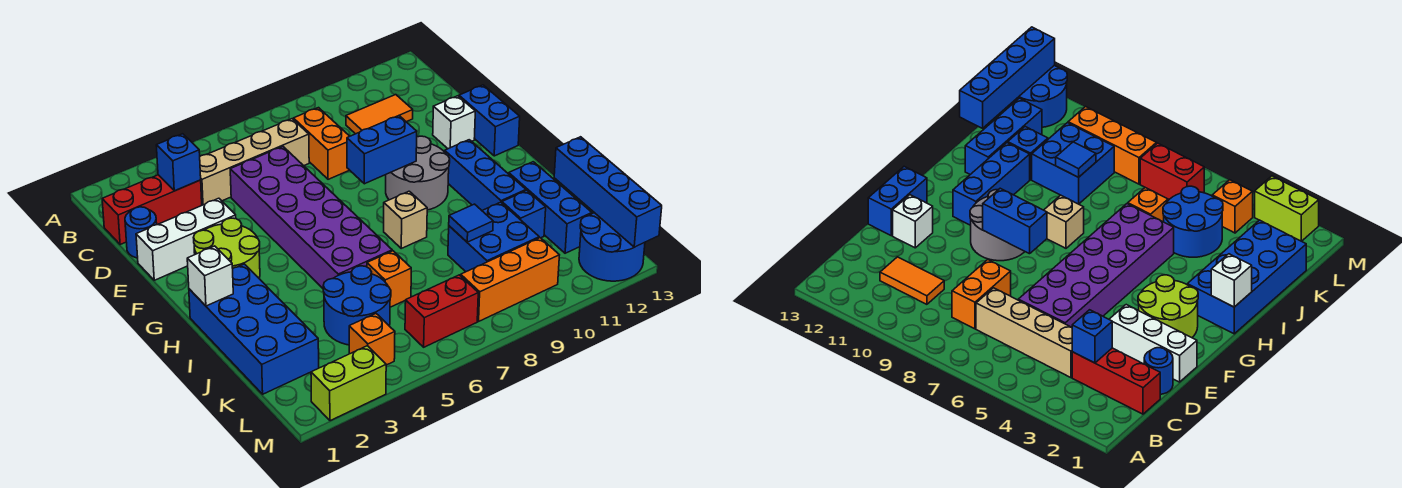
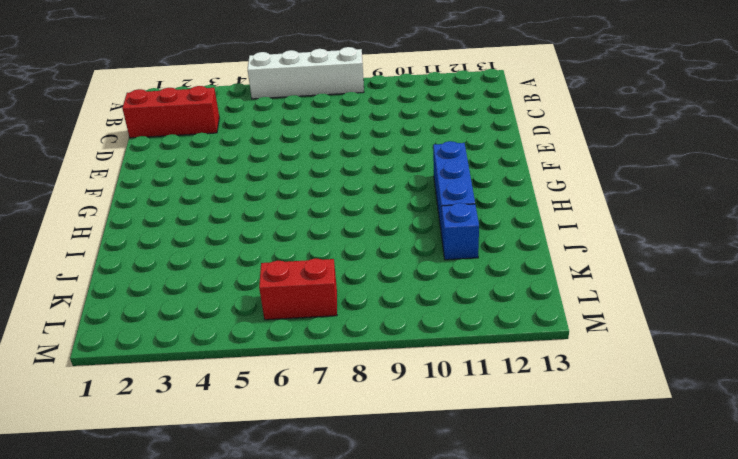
white brick A5:A8 level 1 -> none
none -> tan brick C4:C7 level 1
none -> orange brick C8:D8 level 1
none -> orange tile C10:C11 level 1

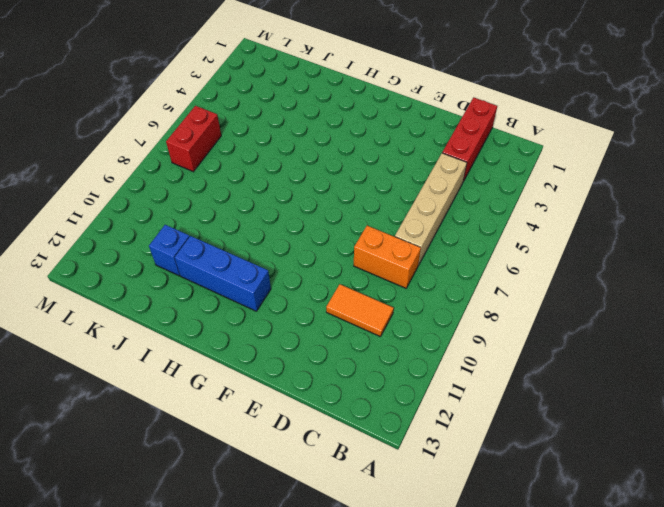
orange tile C10:D10 level 1 -> orange tile C10:C11 level 1
none -> blue round brick D1 level 1
none -> purple brick D5:I6 level 1
none -> white brick E1:E3 level 1

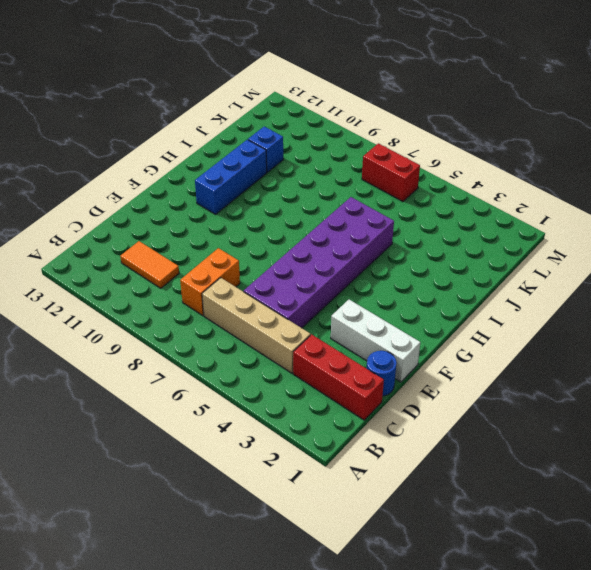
none -> white brick E12 level 1
none -> blue brick E13:F13 level 1
none -> lime round brick F2:G3 level 1

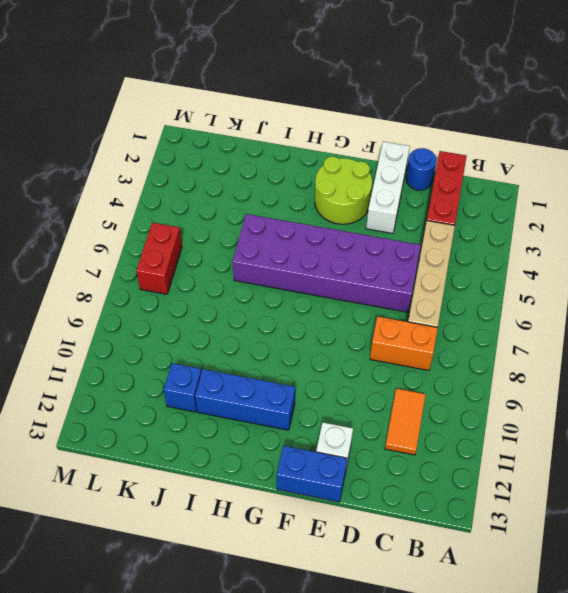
none -> grey round brick F9:G10 level 1
none -> blue brick H1:K2 level 1
none -> tan brick H8 level 1

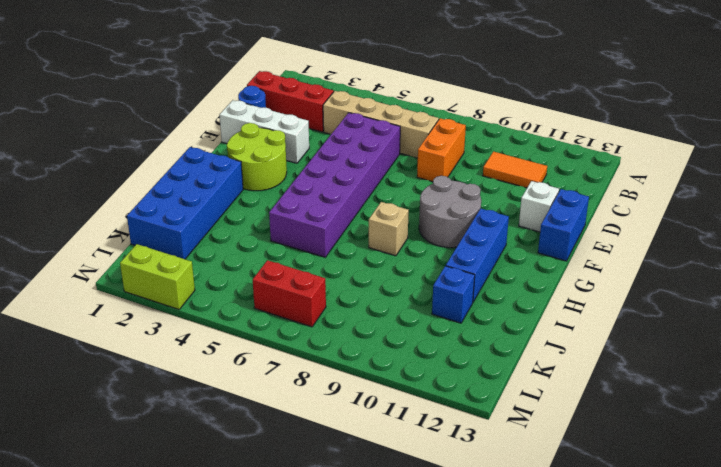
none -> blue brick I12:K12 level 1
none -> blue round brick J4:K5 level 1
none -> orange brick J6 level 1

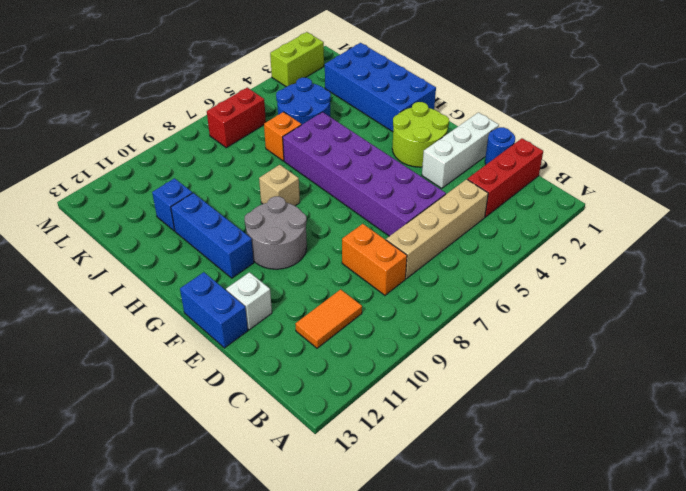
none -> blue brick I12:K12 level 1
none -> blue brick J9:K10 level 1
none -> orange brick L4 level 1

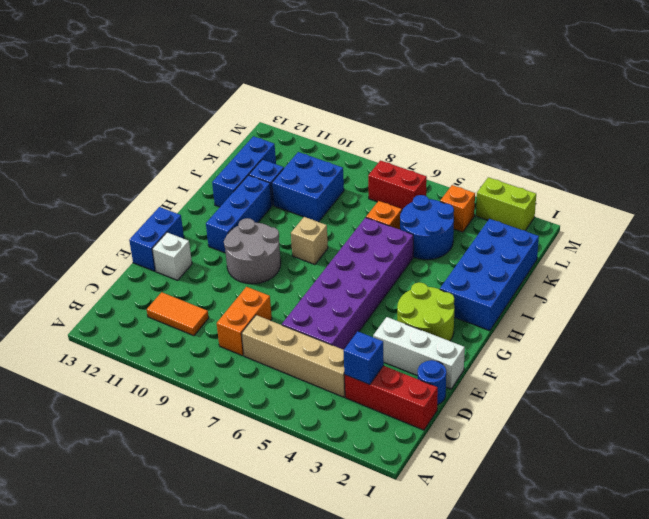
none -> orange brick L8:L10 level 1
none -> blue round brick L12:M13 level 1
none -> blue brick F8:F9 level 2

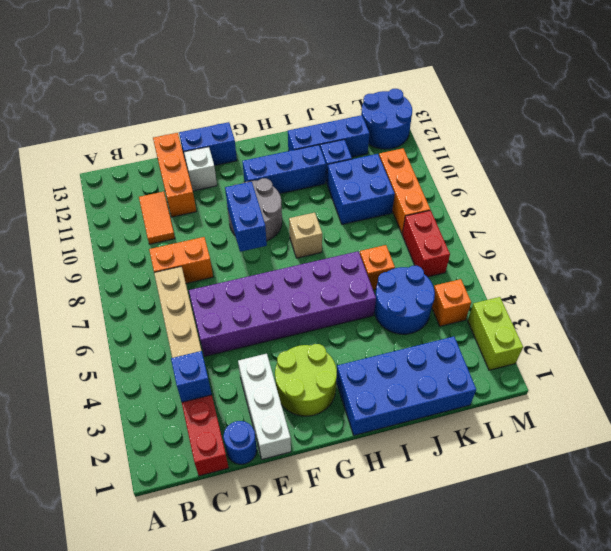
orange brick D11:D13 level 1 -> none
none -> white brick H1 level 2
none -> blue tile J9 level 2
none -> blue brick J13:M13 level 2

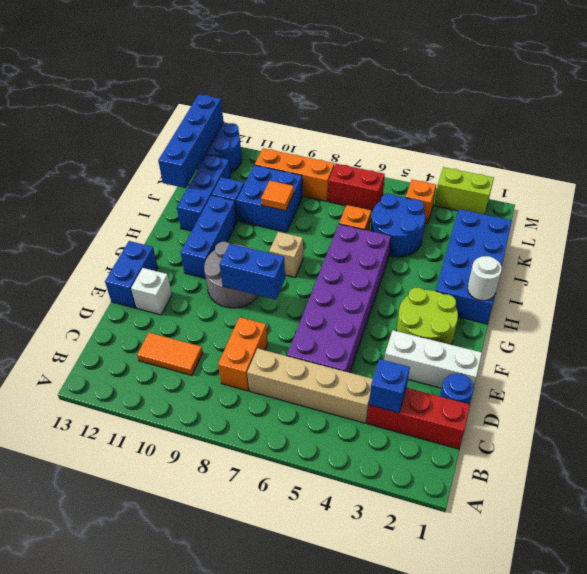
white round brick H1 level 2 -> white brick H1 level 2
orange tile J9 level 2 -> blue tile J9 level 2

